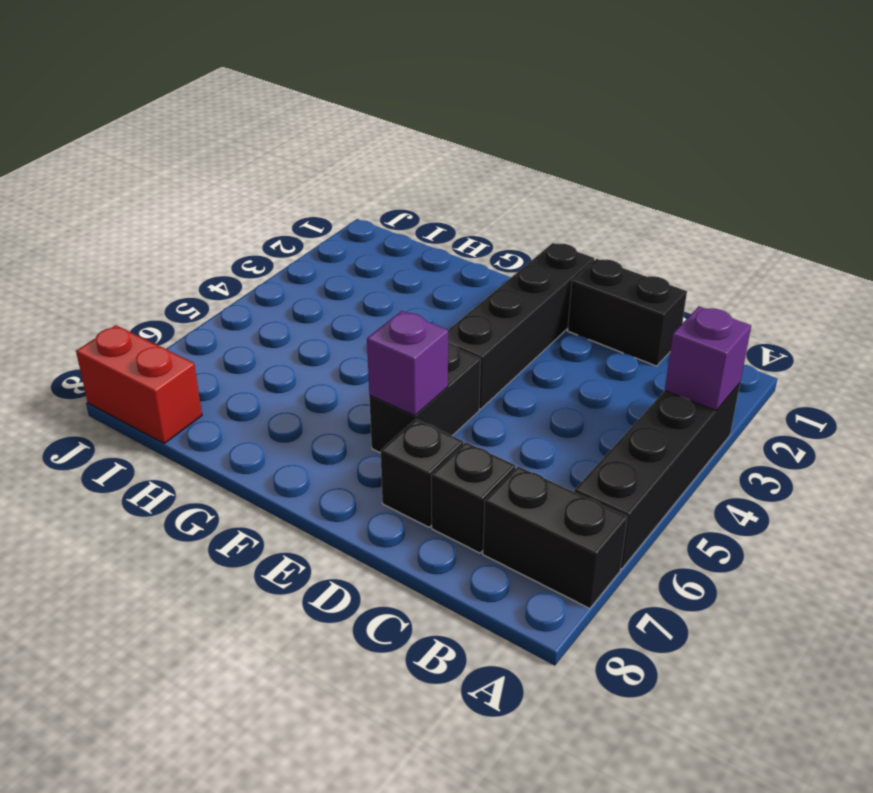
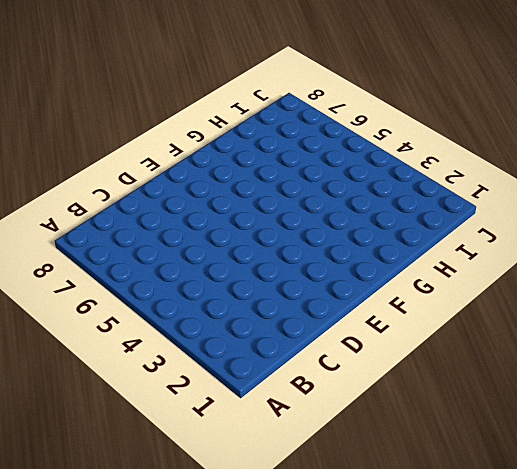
none -> black brick A3:A6 level 1
none -> black brick A7:B7 level 1

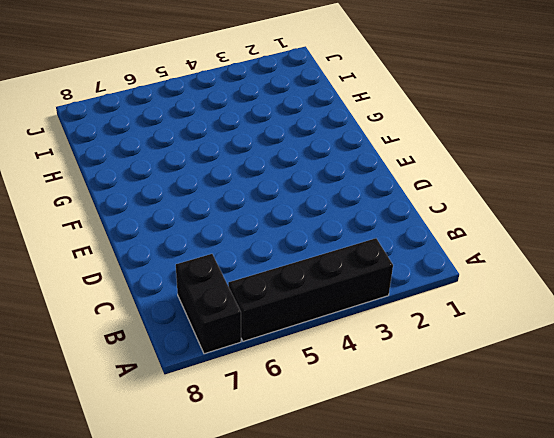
none -> black brick C1:D1 level 1
none -> black brick C7 level 1

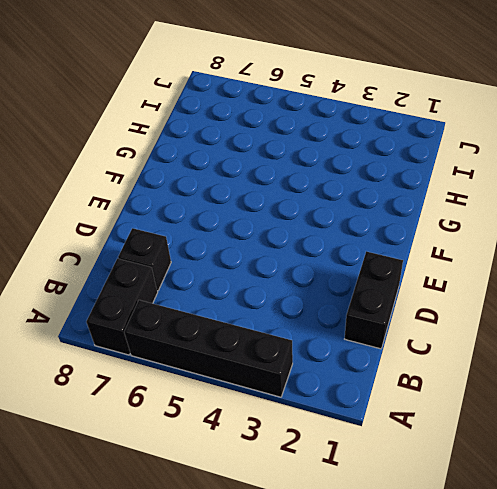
none -> black brick D7 level 1
none -> black brick E1:E4 level 1

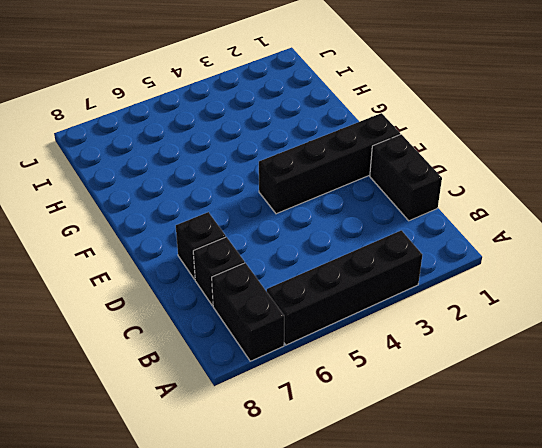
none -> black brick E5:E6 level 1
none -> red brick I8:J8 level 1

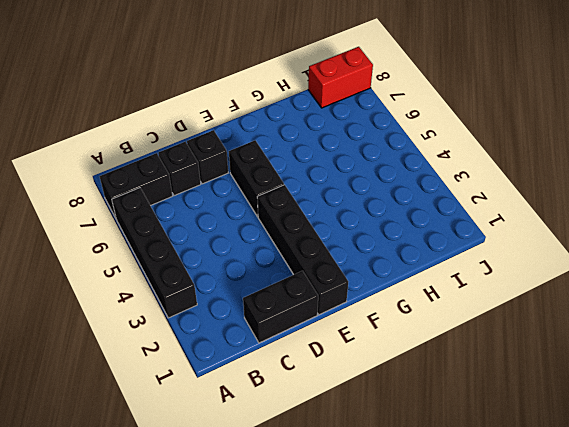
none -> purple brick A3 level 2
none -> purple brick E6 level 2

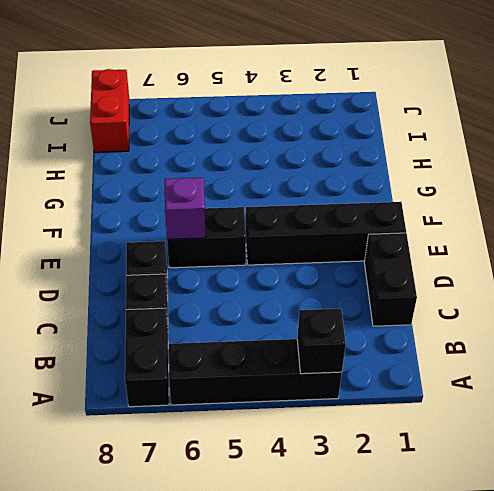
black brick A3 level 2 -> purple brick A3 level 2

